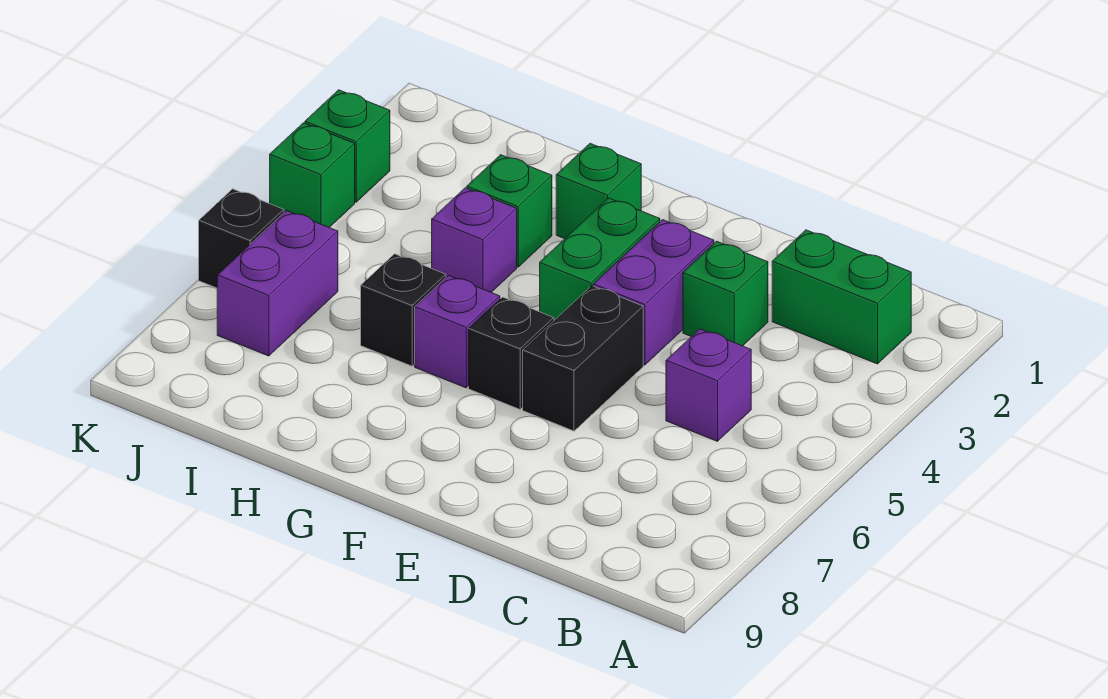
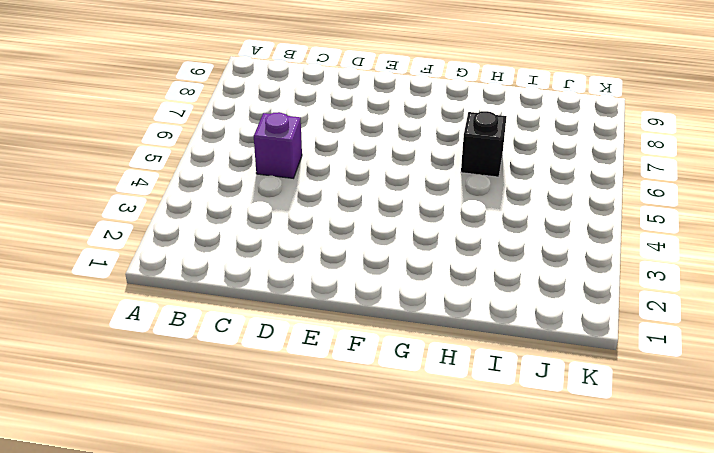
none -> green brick B2:C2 level 1
none -> green brick D3 level 1
none -> purple brick E3:E4 level 1

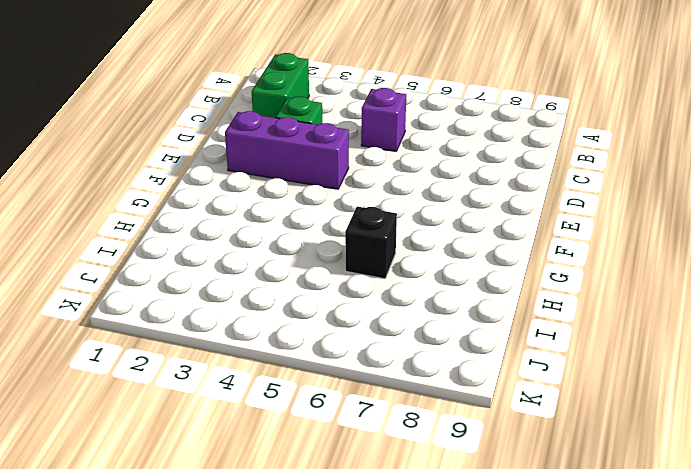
purple brick E2:E4 level 1 -> purple brick E3:E4 level 1
none -> black brick E5:E6 level 1
none -> green brick F3:F4 level 1
none -> black brick F6 level 1

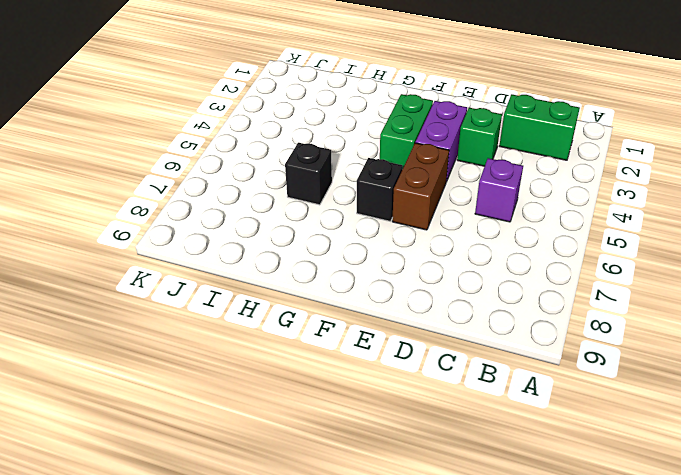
brown brick E5:E6 level 1 -> black brick E5:E6 level 1
none -> green brick G2 level 1
none -> purple brick G6 level 1
none -> green brick H3 level 1

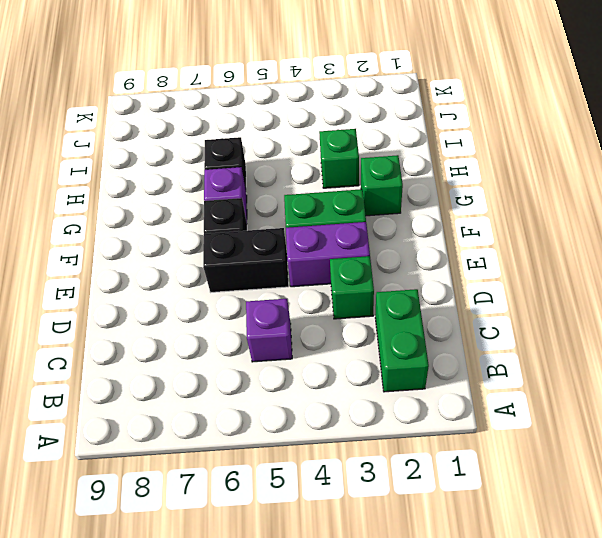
none -> purple brick H4 level 1
none -> purple brick J6:J7 level 1
none -> green brick K3 level 1

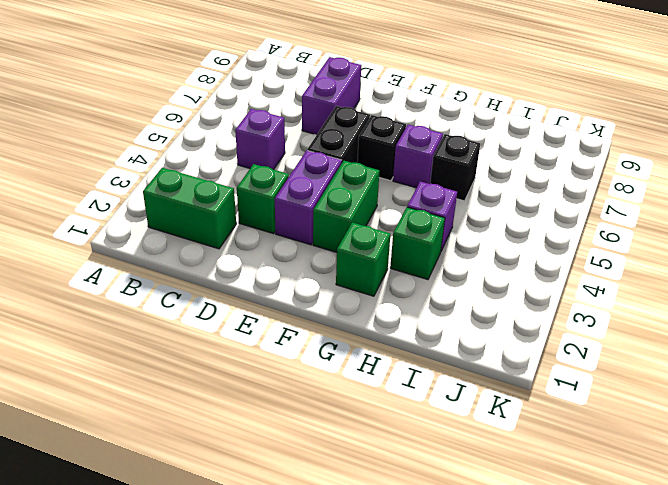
purple brick D7:D8 level 1 -> purple brick J6:J7 level 1
none -> green brick K3 level 1
none -> green brick K4 level 1
none -> black brick K6 level 1

